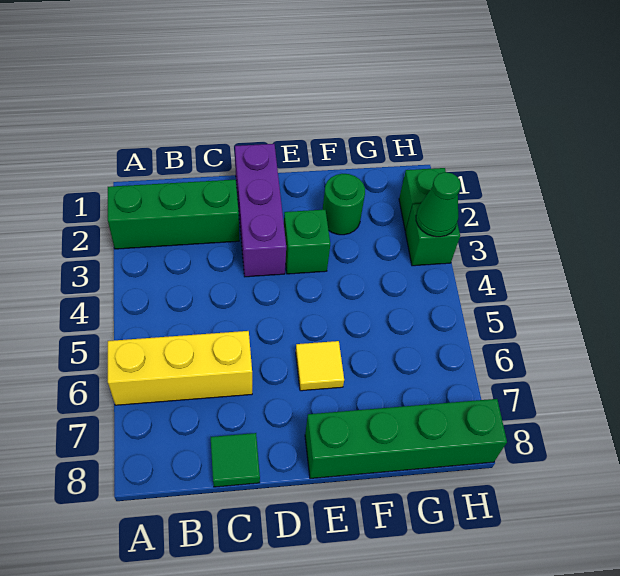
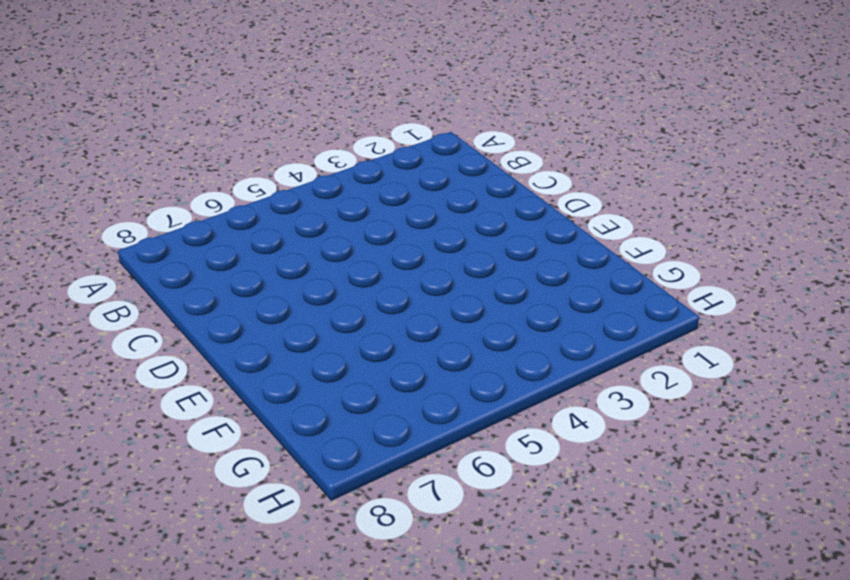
none -> green brick A2:C2 level 1
none -> yellow brick A6:C6 level 1

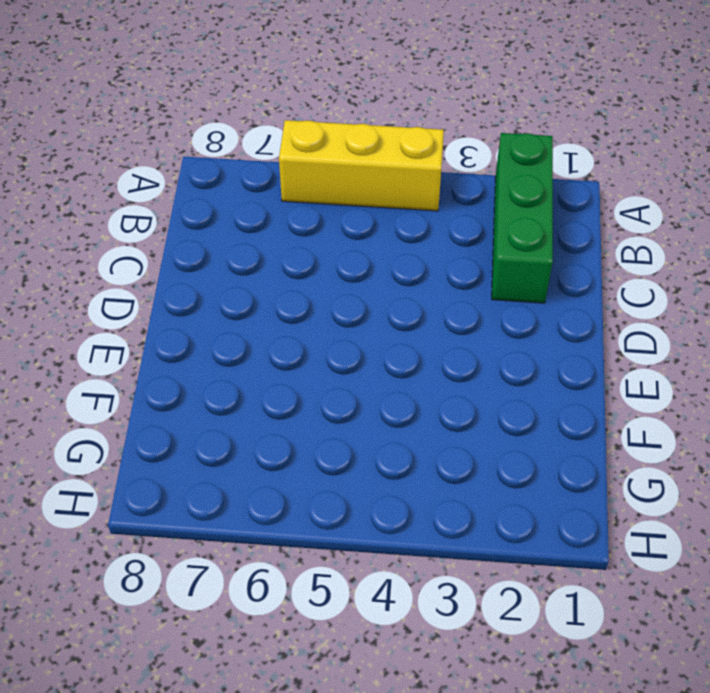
yellow brick A4:A6 level 1 -> yellow brick A6:C6 level 1
none -> green tile C8 level 1
none -> purple brick D1:D3 level 1

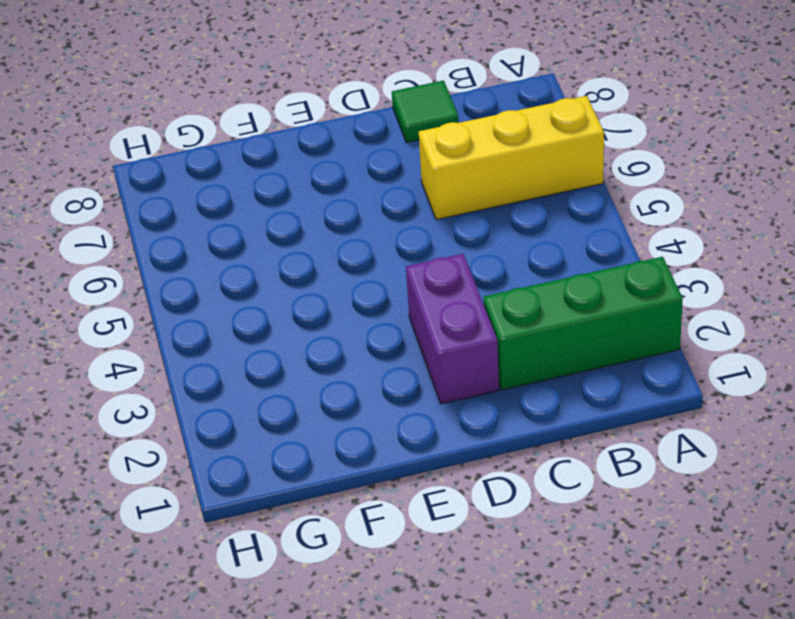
purple brick D2:D3 level 1 -> purple brick D1:D3 level 1
none -> green brick E3 level 1
none -> yellow tile E6 level 1

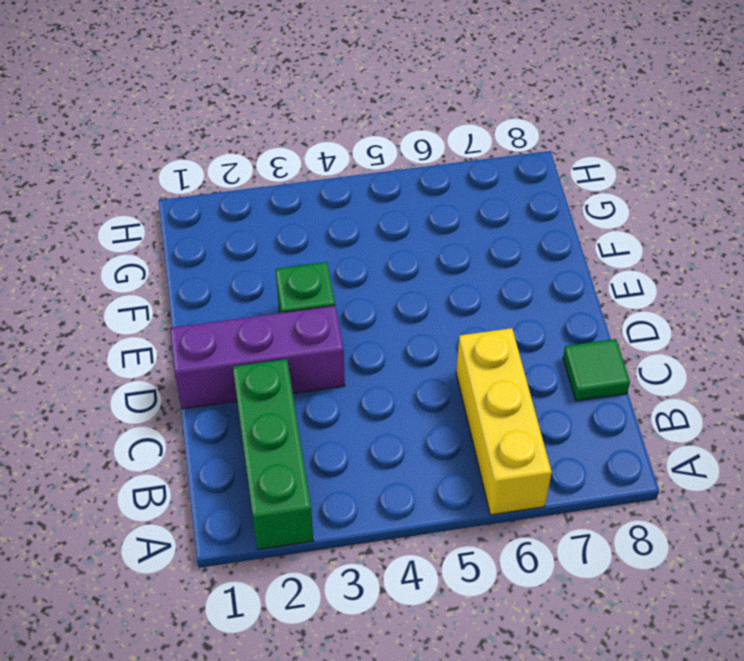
none -> yellow tile E6 level 1
none -> green brick E8:H8 level 1

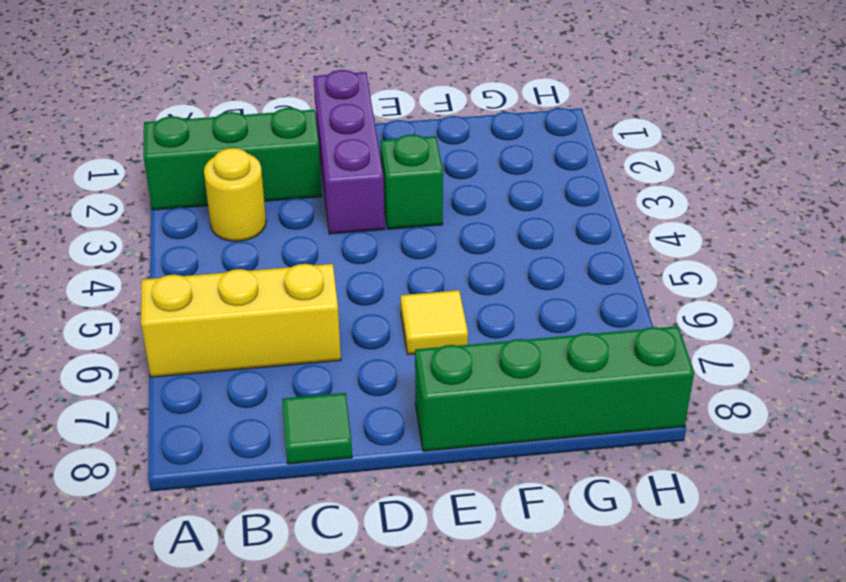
yellow round brick B3 level 1 -> none
none -> green round brick F2 level 1
none -> green brick H2 level 1

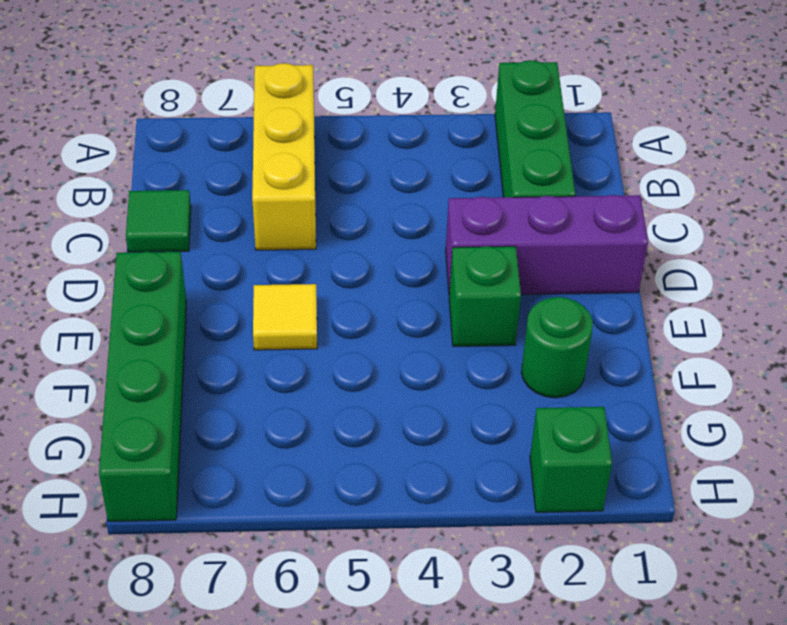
none -> green brick H3 level 1
none -> green cone H3 level 2

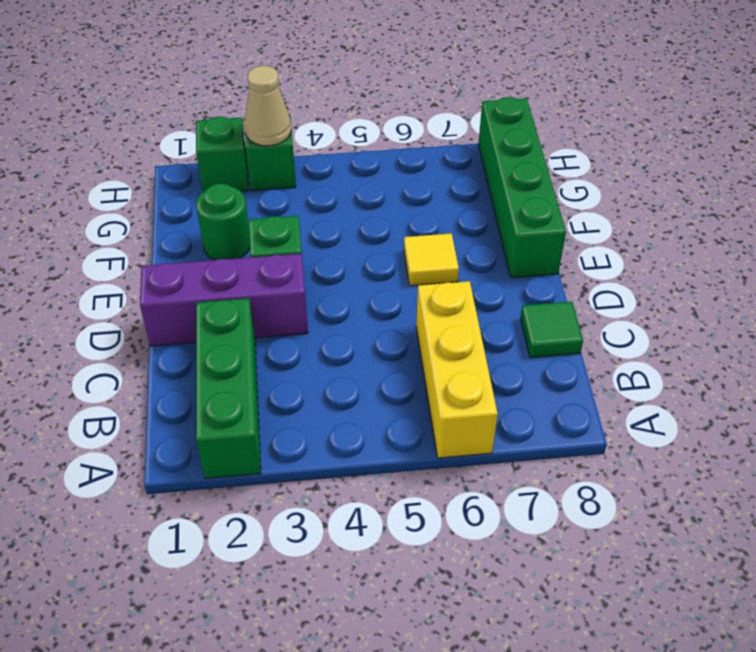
tan cone H3 level 2 -> green cone H3 level 2

